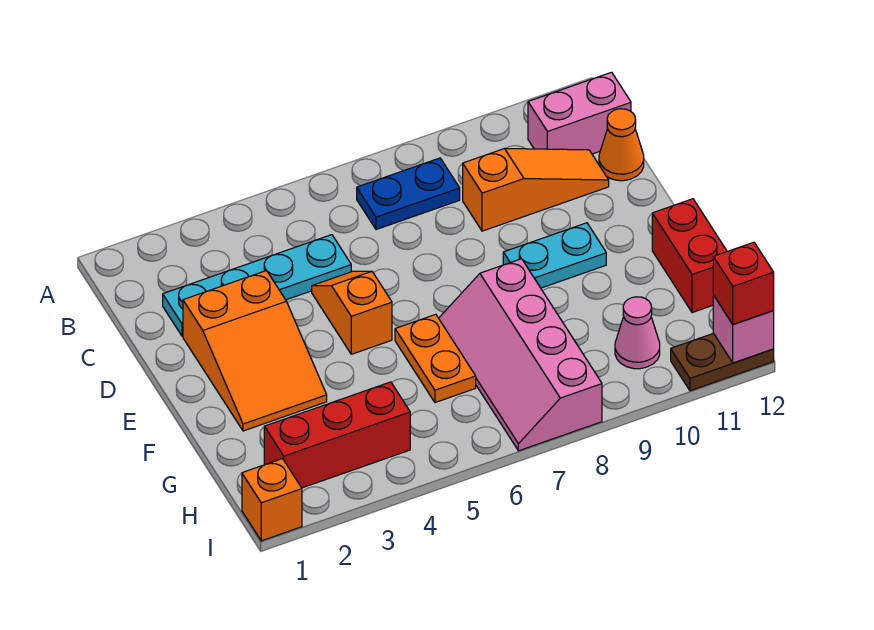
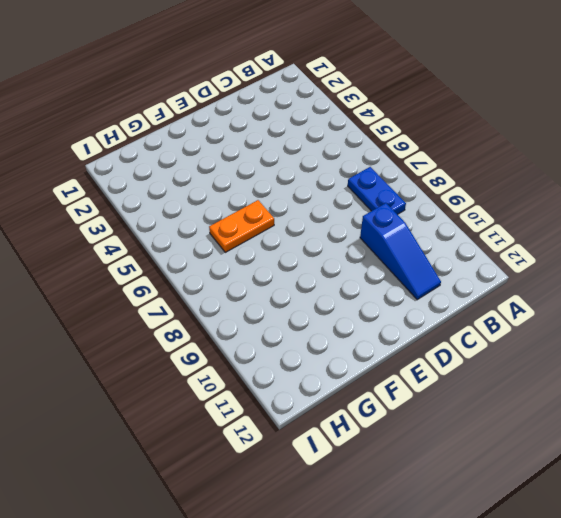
blue slope C9:C11 level 1 top 9 -> orange slope C9:C11 level 1 top 9
none -> pink brick B11:B12 level 1
none -> cyan plate C2:C5 level 1
none -> orange cone C12 level 1

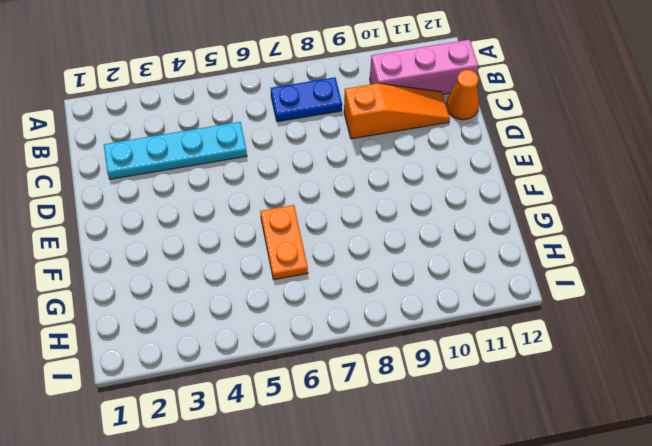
pink brick B10:B12 level 1 -> pink brick B11:B12 level 1
none -> orange slope D2:F3 level 1 top D
none -> orange slope D5:E5 level 1 top E
none -> cyan plate E9:E10 level 1

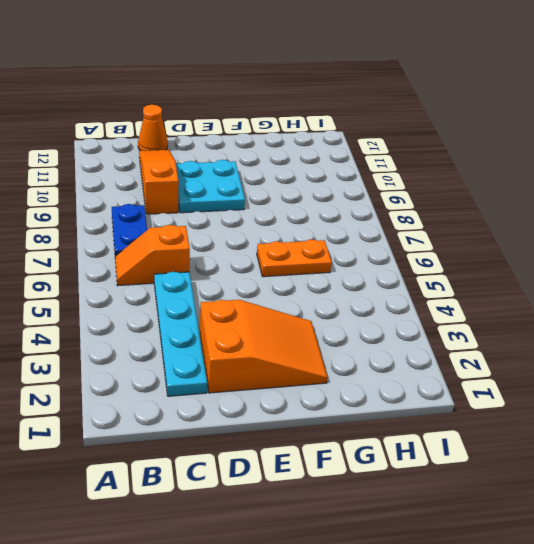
orange slope B6:C6 level 1 top C -> orange slope D5:E5 level 1 top E
cyan plate D9:E10 level 1 -> cyan plate E9:E10 level 1
none -> pink brick B11:B12 level 1
none -> pink slope F7:I8 level 1 top 8
none -> red brick F12:G12 level 1

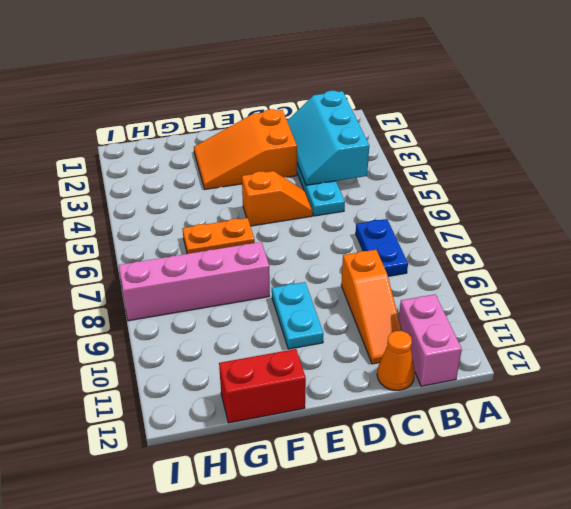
cyan slope B2:C4 level 2 top B -> none
none -> red brick H2:H4 level 1
none -> pink cone H10 level 1
none -> orange brick I1 level 1

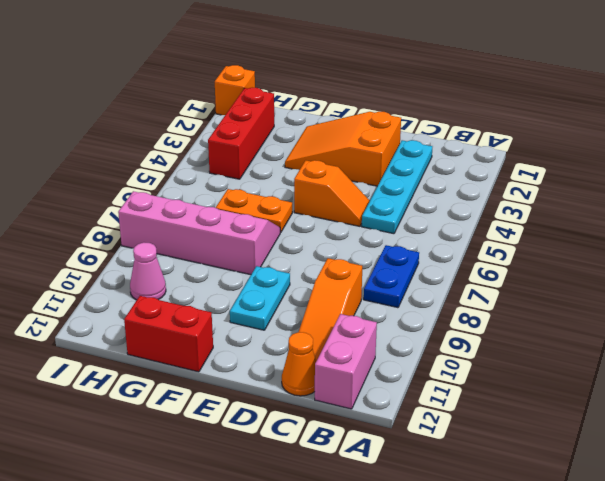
none -> brown plate I11:I12 level 1
none -> pink brick I12 level 2
none -> red brick I12 level 3

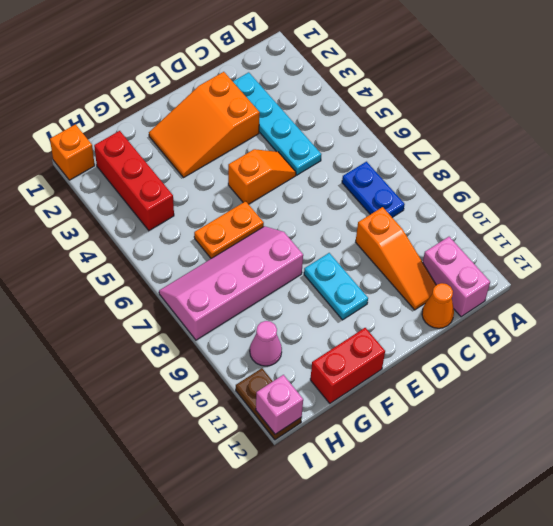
none -> red brick I12 level 3

